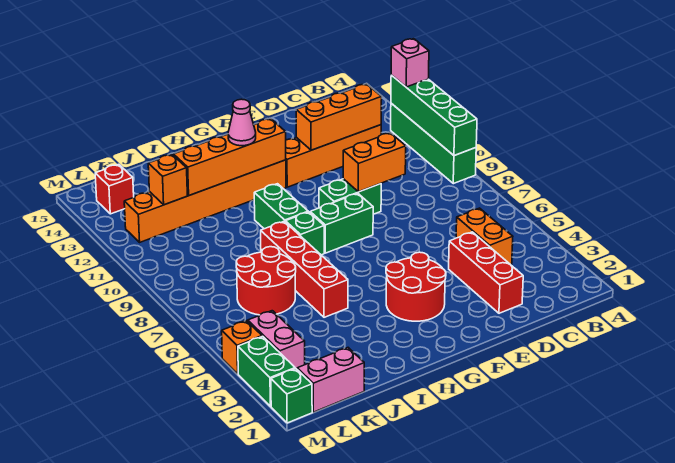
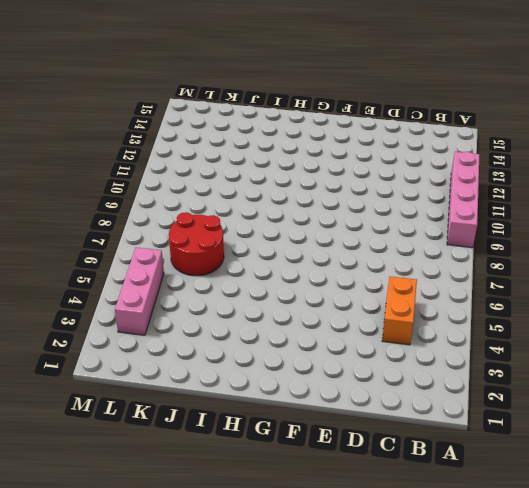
pink brick A9:A12 level 1 -> green brick A9:A12 level 1
pink brick L3:L5 level 1 -> pink brick L3:L4 level 1
none -> orange brick C12:F12 level 1
none -> red brick D2:D4 level 1
none -> green brick E9:F9 level 1

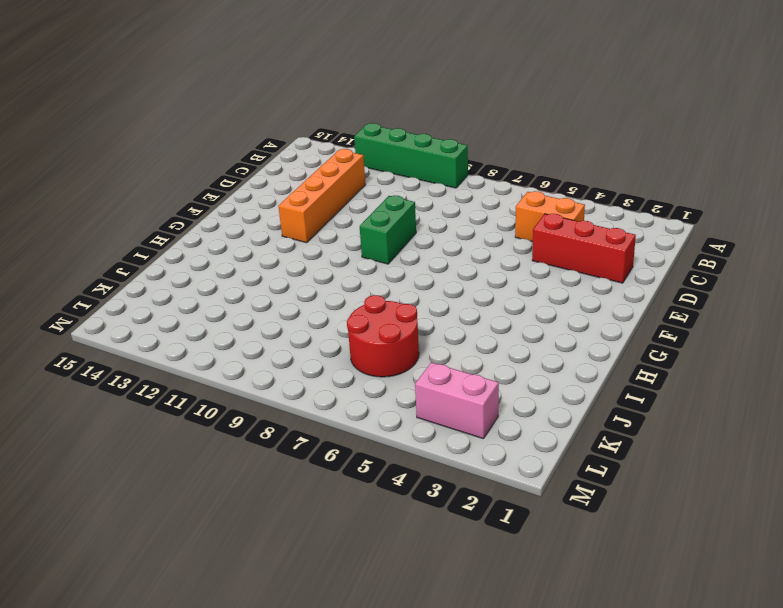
none -> red round brick F3:G4 level 1
none -> green brick F8:G8 level 1
none -> orange brick G12:L12 level 1

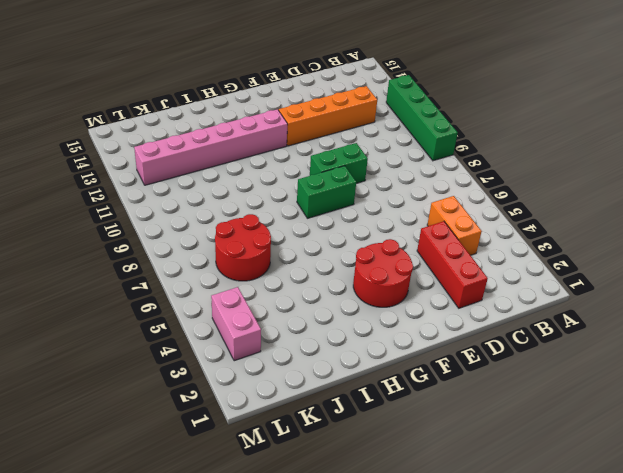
pink brick G12:L12 level 1 -> orange brick G12:L12 level 1
none -> green brick H8 level 1
none -> green brick H9:H10 level 1
none -> red brick I5:I8 level 1

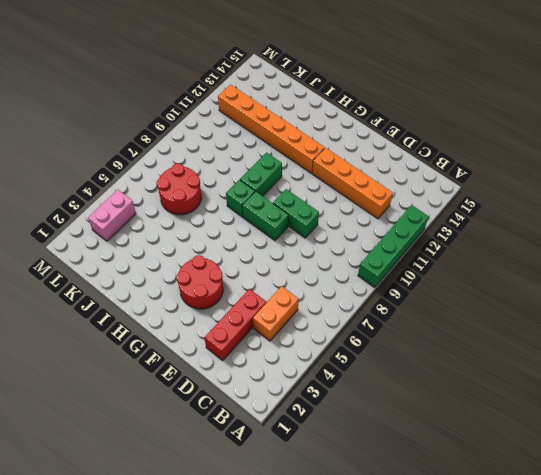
none -> red brick I5:I8 level 1
none -> pink brick K1:L1 level 1
none -> red brick L14 level 1

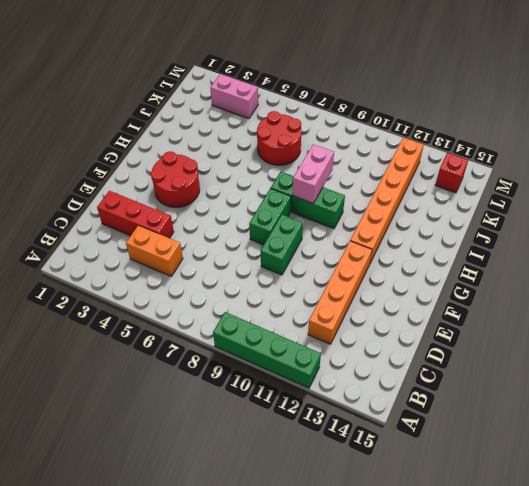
pink brick H9:I9 level 2 -> pink brick K1:L1 level 1
none -> red brick I5:I8 level 1
none -> green brick M1 level 1
none -> green brick M2:M3 level 1

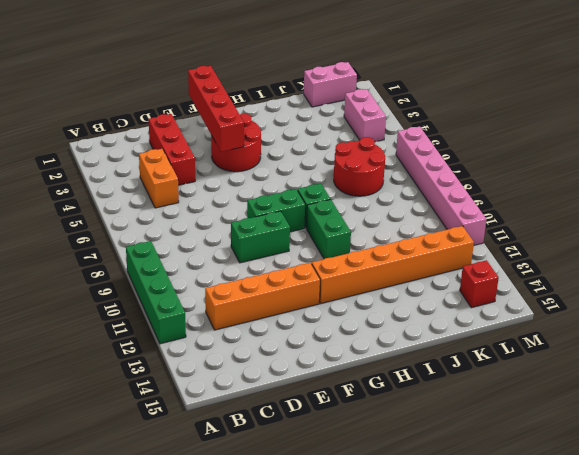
red brick F1:F4 level 2 -> red brick I5:I8 level 1
pink brick M6:M11 level 1 -> none
none -> green brick M1 level 1
none -> green brick M2:M3 level 1
none -> orange brick M4 level 1

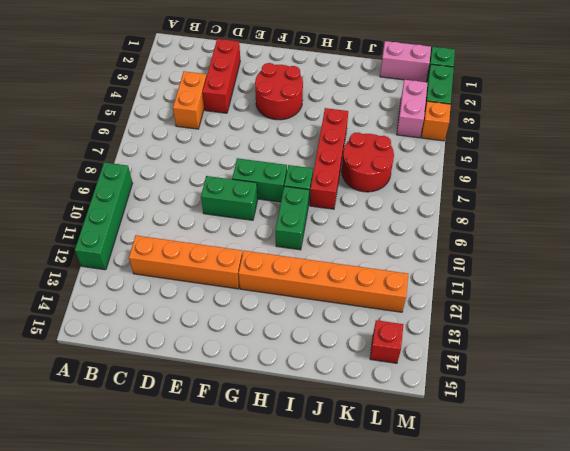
none -> green brick A9:A12 level 2
none -> orange brick C12:E12 level 2
none -> orange brick D9:E9 level 2

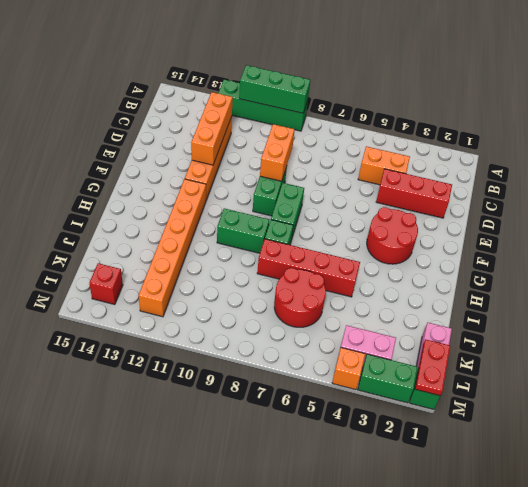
green brick A9:A11 level 2 -> green brick A9:A12 level 2
red plate L1:M1 level 2 -> none
none -> orange brick G12:J12 level 2
none -> orange brick K12 level 2
none -> pink brick A12 level 3

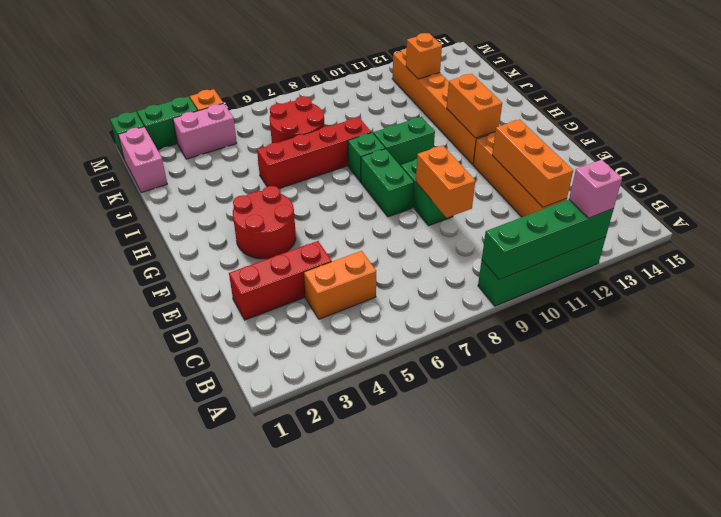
orange brick G12:H12 level 2 -> orange brick G12:J12 level 2
none -> red brick L14 level 1
none -> pink cone H12 level 3

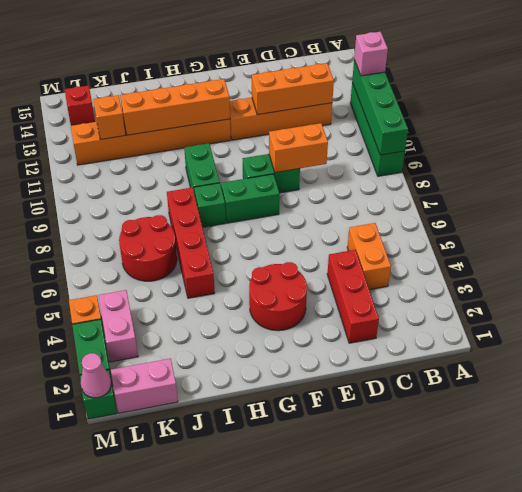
pink cone M1 level 2 -> pink cone H12 level 3

